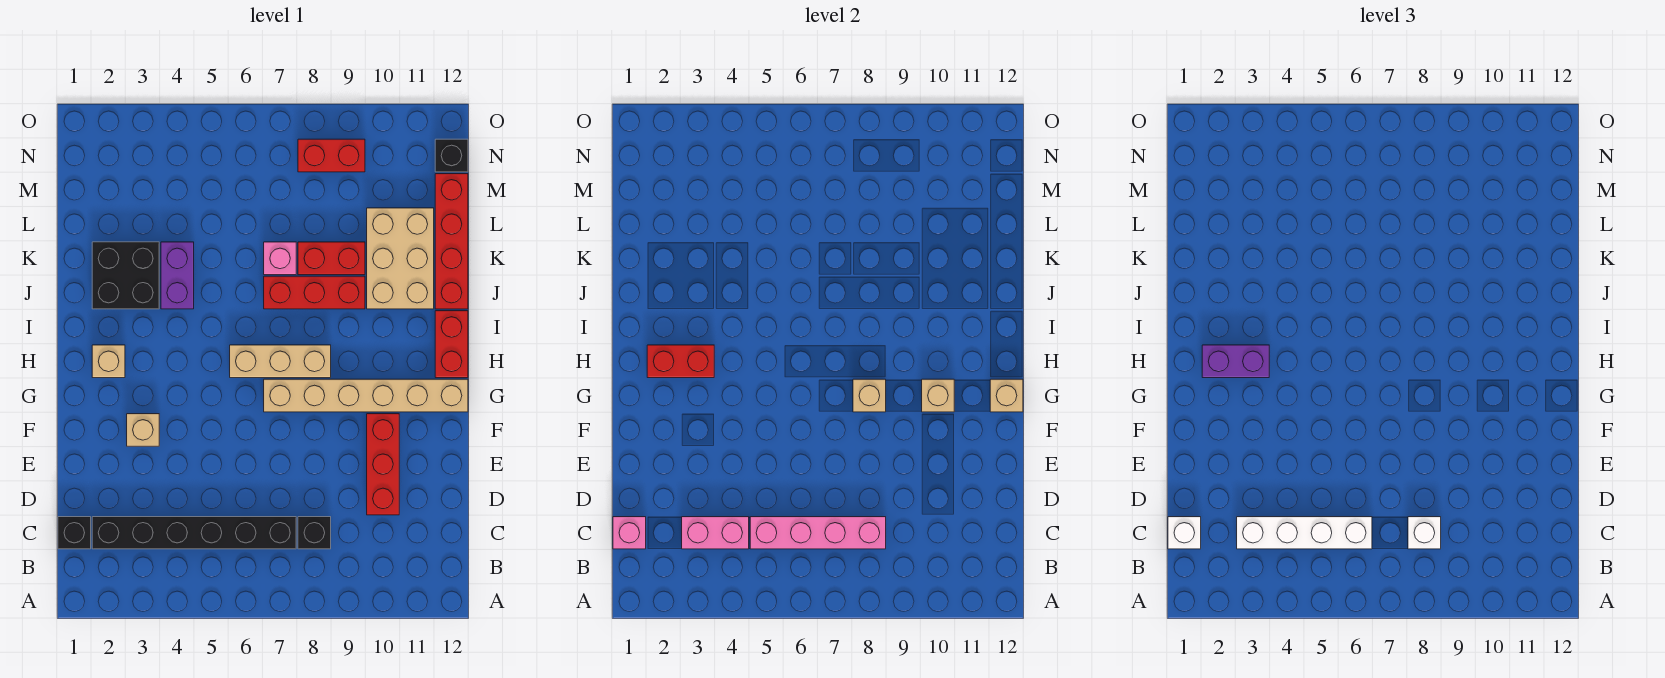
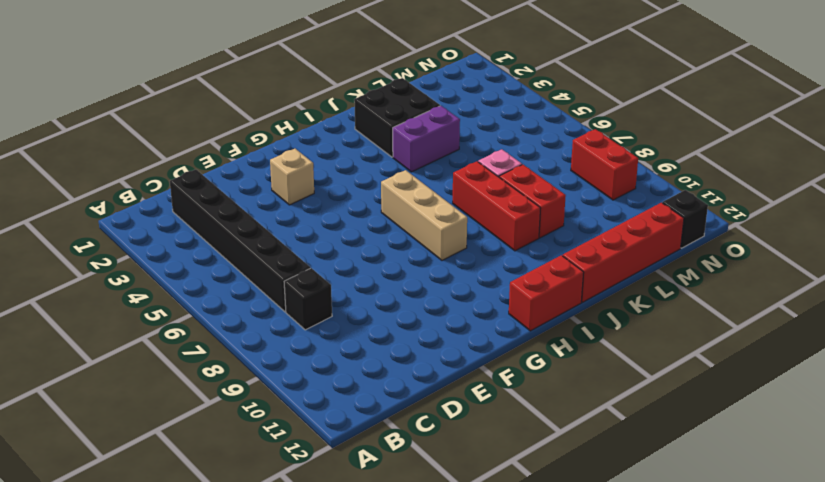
none -> black brick C1 level 1
none -> red brick D10:F10 level 1
none -> tan brick G7:G12 level 1

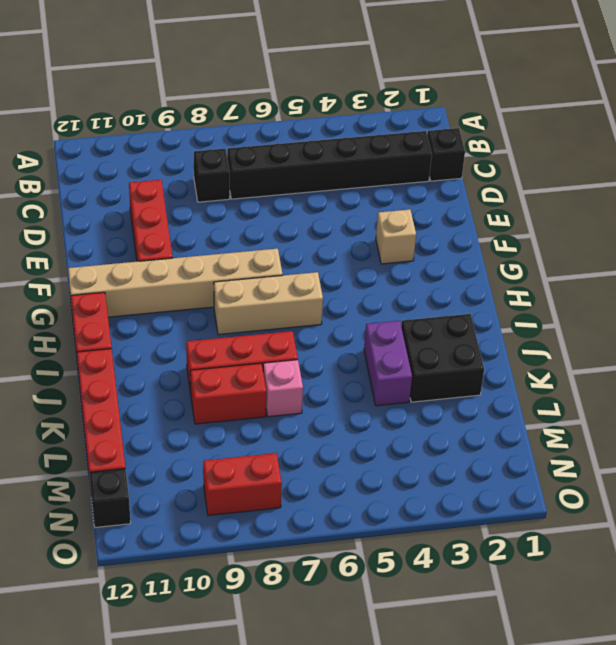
none -> tan brick H2 level 1
none -> tan brick J10:L11 level 1
none -> pink brick C1 level 2

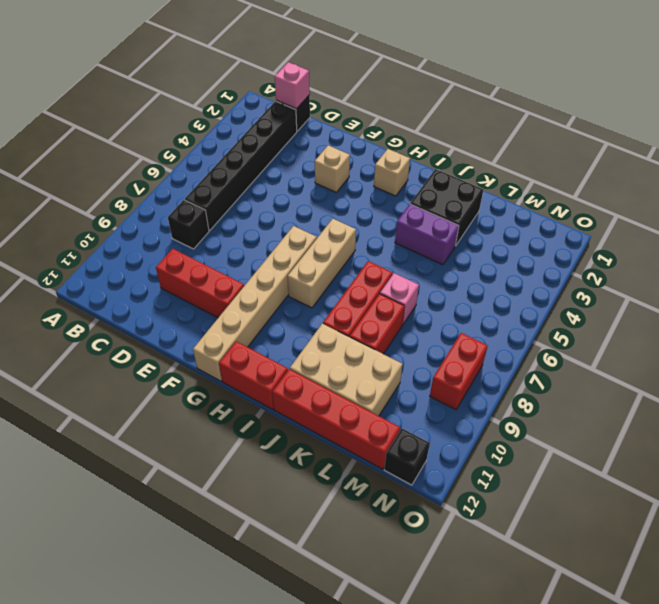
none -> pink brick C3:C4 level 2
none -> pink brick C5:C8 level 2
none -> tan brick G8 level 2

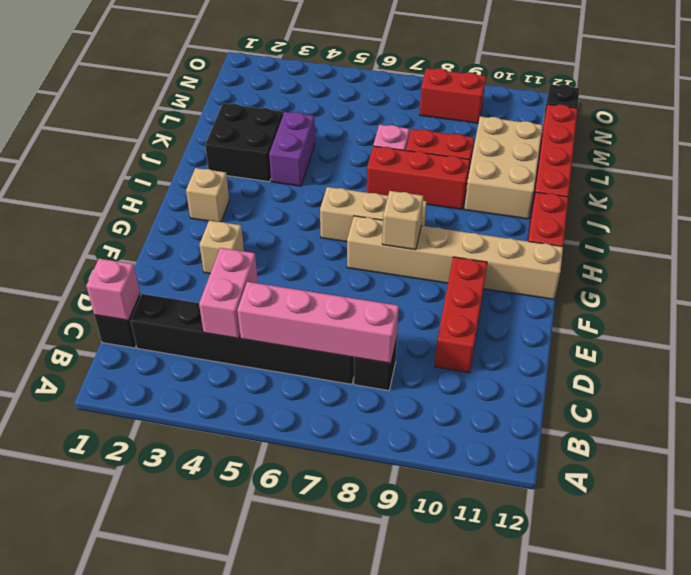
pink brick C4:D4 level 2 -> pink brick C3:C4 level 2
none -> tan brick G10 level 2
none -> tan brick G12 level 2
none -> red brick H2:H3 level 2

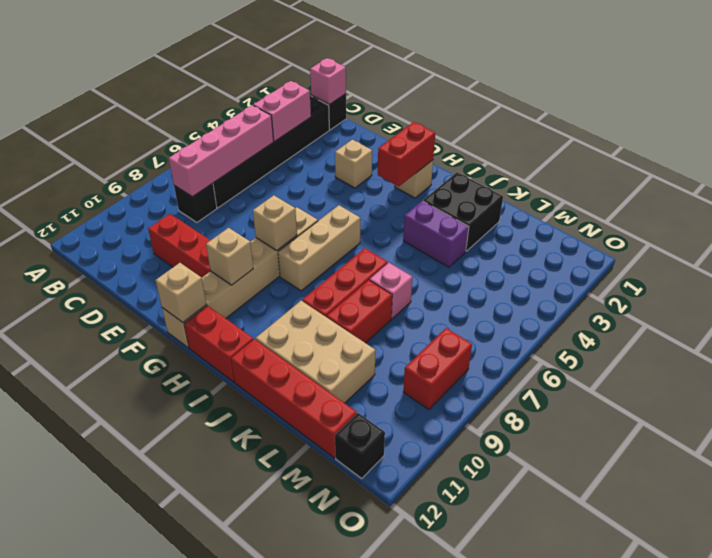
none -> white brick C1 level 3
none -> white brick C3:C6 level 3
none -> white brick C8 level 3

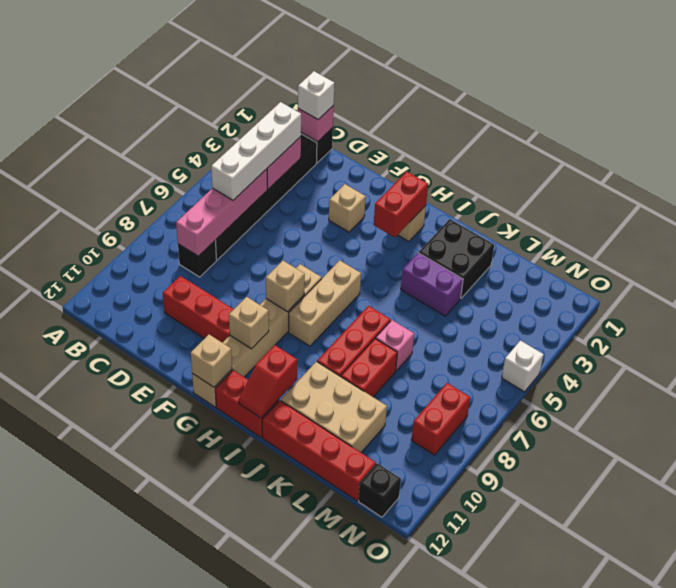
red slope I11:I12 level 2 top 11 -> none
white brick O5 level 1 -> white brick C8 level 3
none -> purple brick H2:H3 level 3

